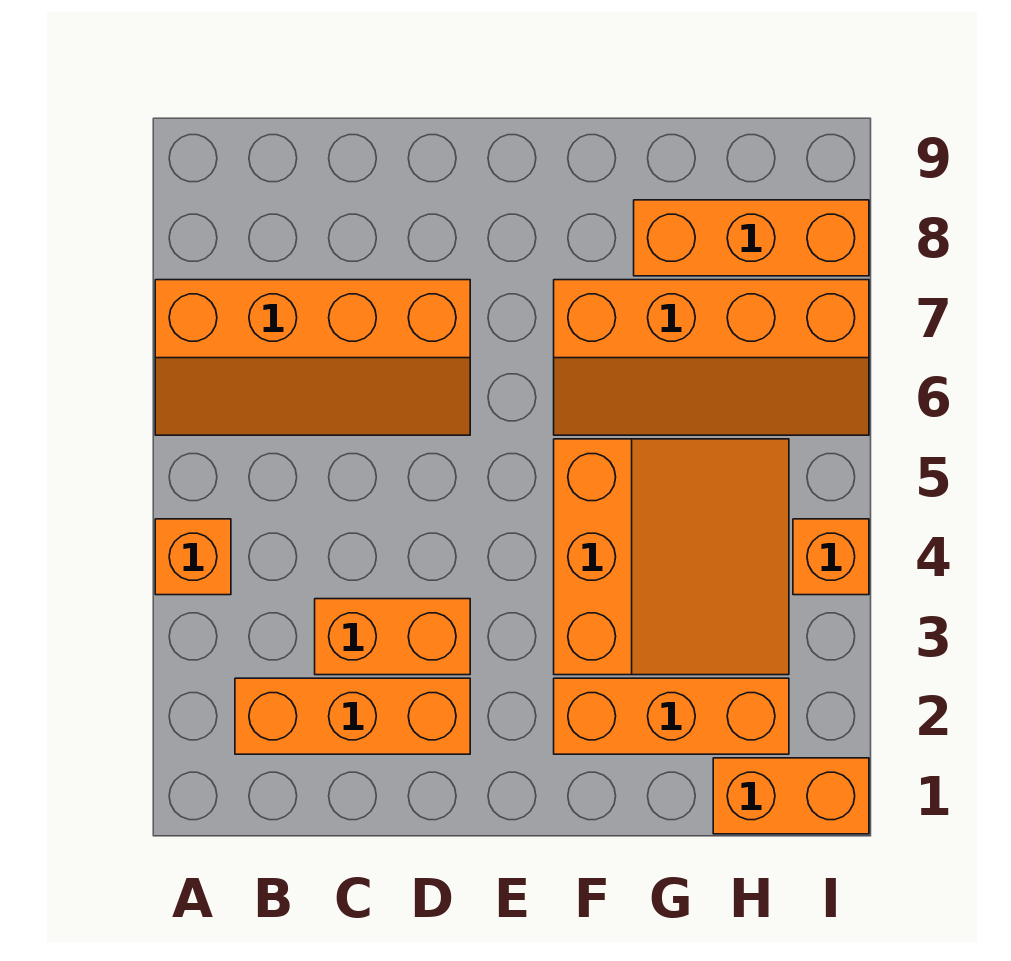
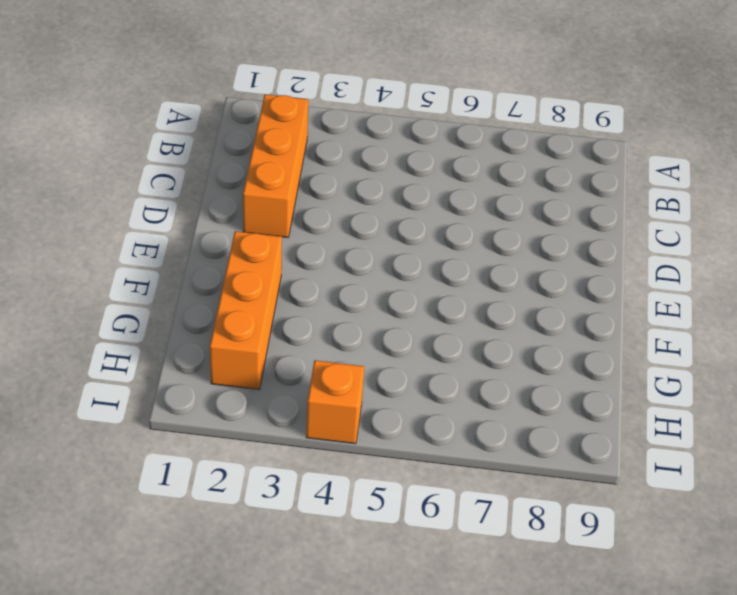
none -> orange brick A4 level 1
none -> orange slope A6:D7 level 1 top 7

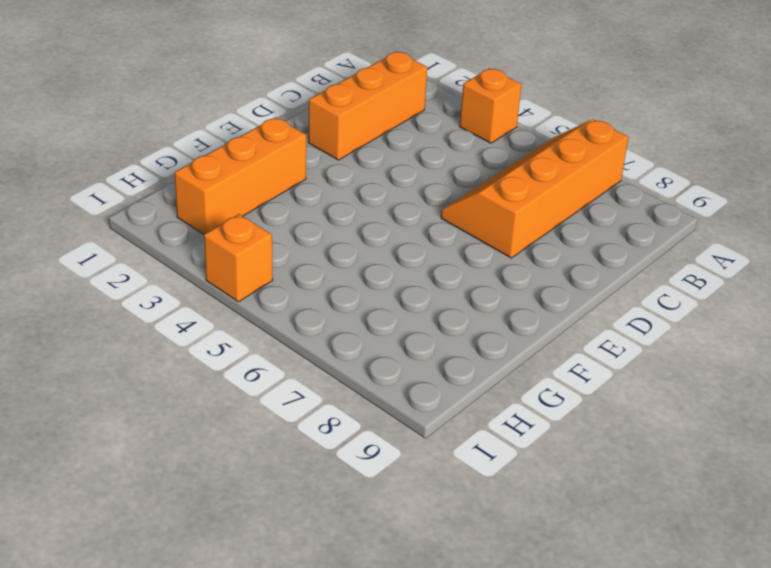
none -> orange brick C3:D3 level 1
none -> orange slope F3:H5 level 1 top F

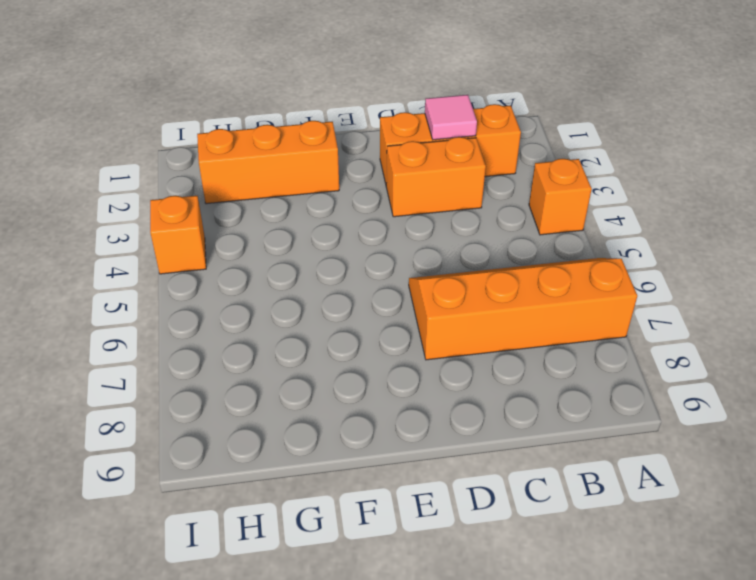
pink tile C2 level 2 -> none
none -> orange slope F3:H5 level 1 top F
none -> orange slope F6:I7 level 1 top 7

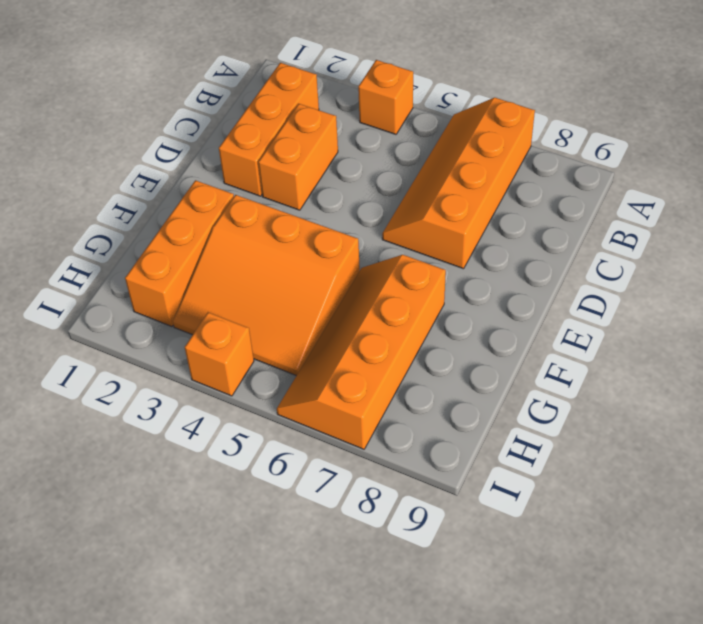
none -> orange brick G8:I8 level 1
none -> orange brick H1:I1 level 1

